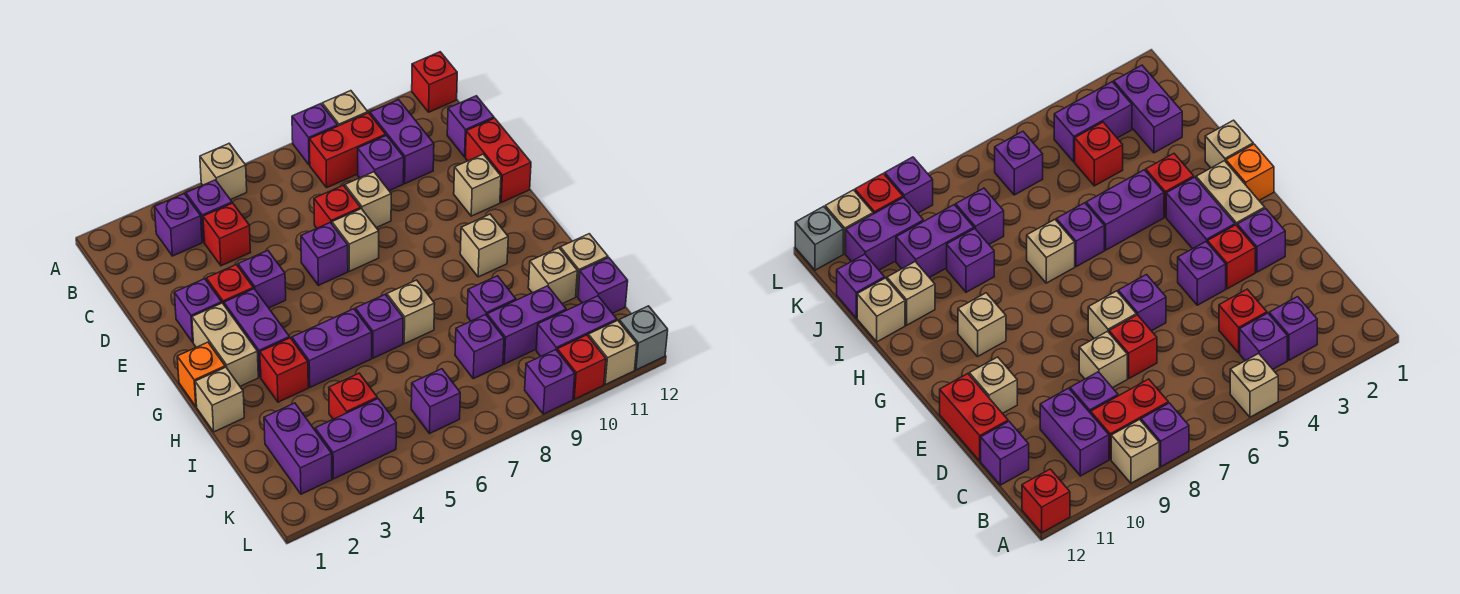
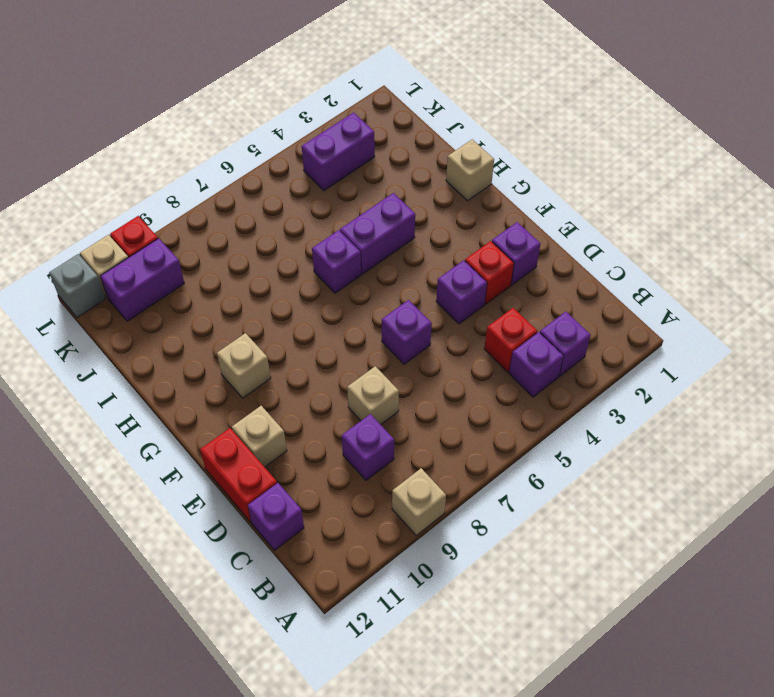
none -> tan brick A5 level 1
none -> purple brick A8 level 1
none -> red brick A12 level 1
none -> red brick B8:B9 level 1

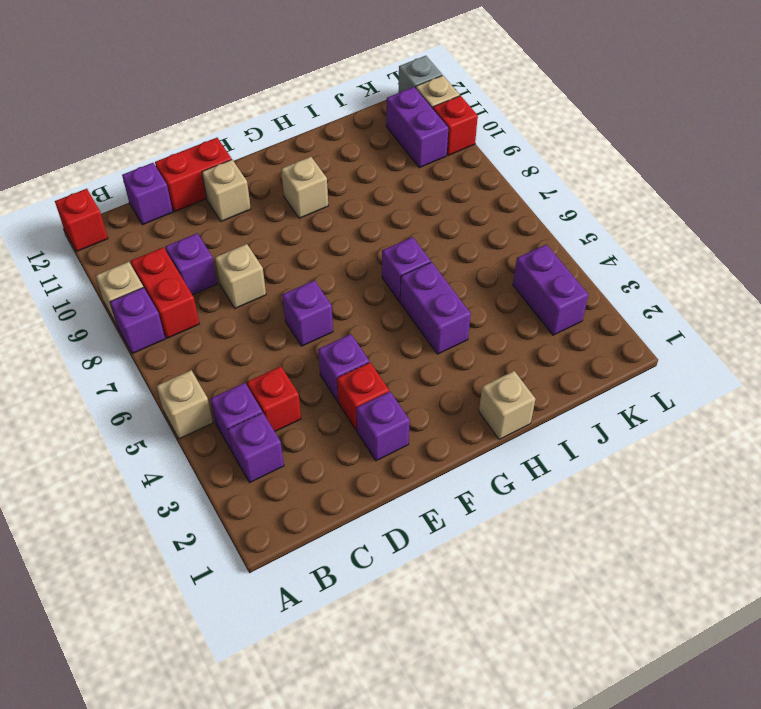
none -> purple brick B10:C10 level 1
none -> red brick D7 level 1
none -> tan brick E7 level 1
none -> tan brick F2:G2 level 1

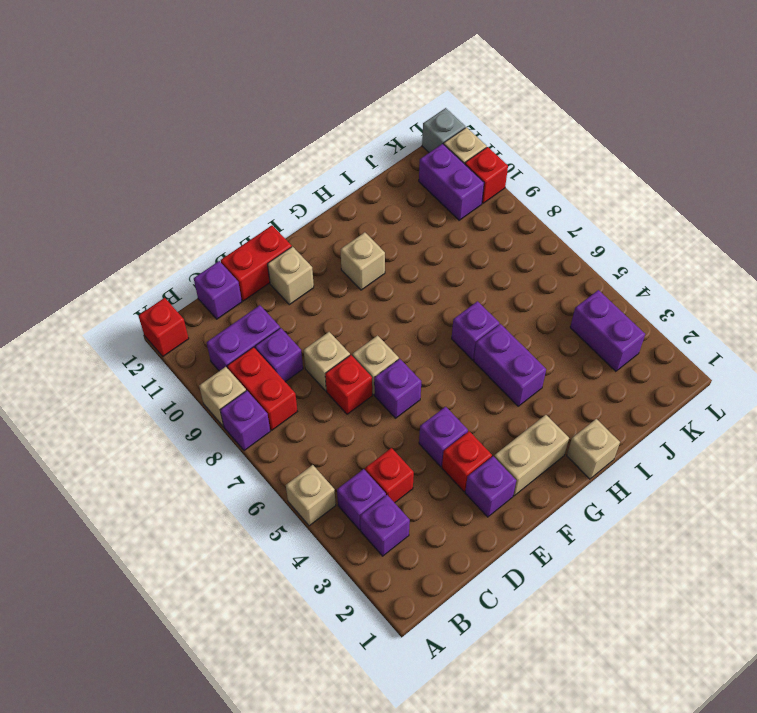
none -> purple brick F3:G3 level 1
none -> orange brick G1 level 1
none -> red brick H3 level 1
none -> tan brick H7 level 1

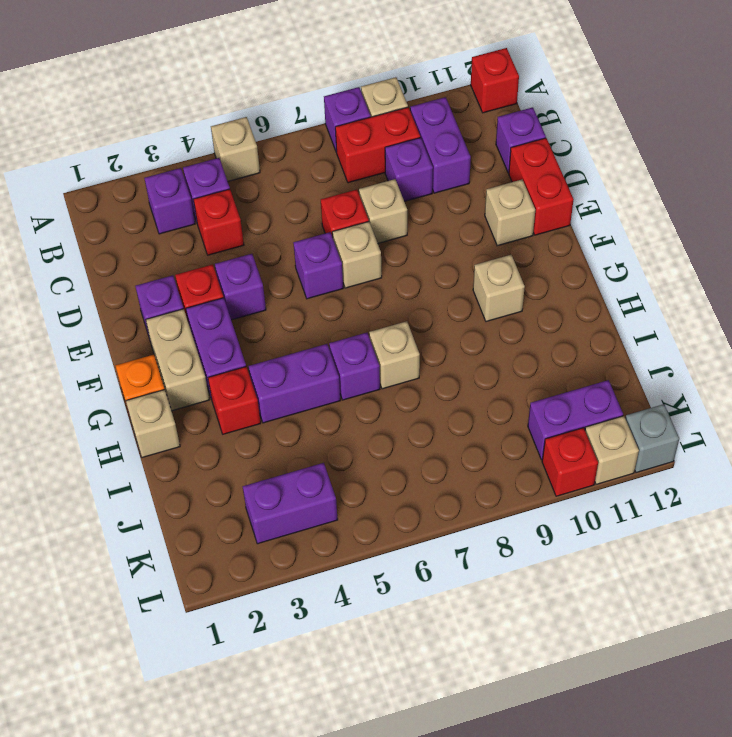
none -> purple brick I9 level 1
none -> tan brick I11 level 1
none -> tan brick I12 level 1
none -> purple brick J2:K2 level 1

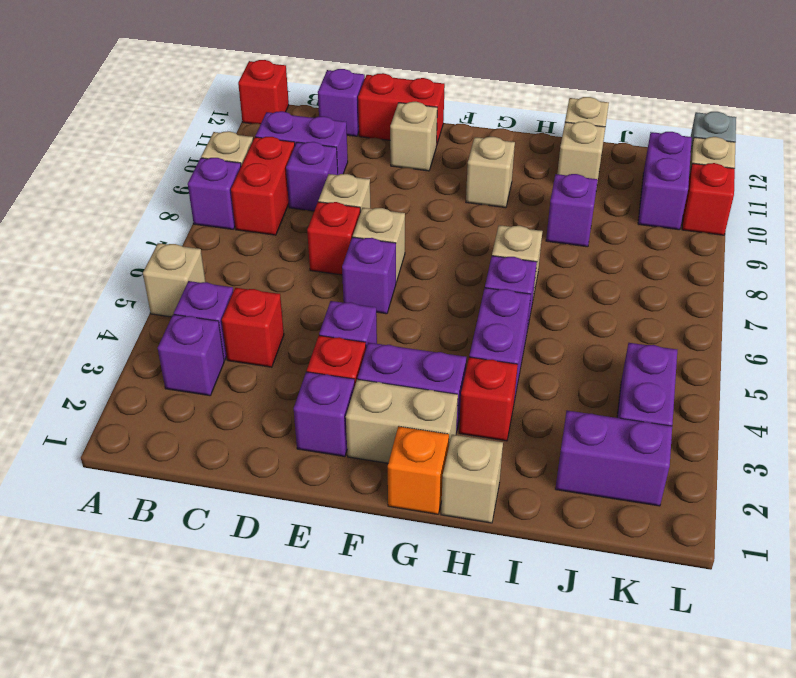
none -> red brick J4 level 1
none -> purple brick J8 level 1
none -> purple brick J9:J10 level 1
none -> purple brick J12 level 1

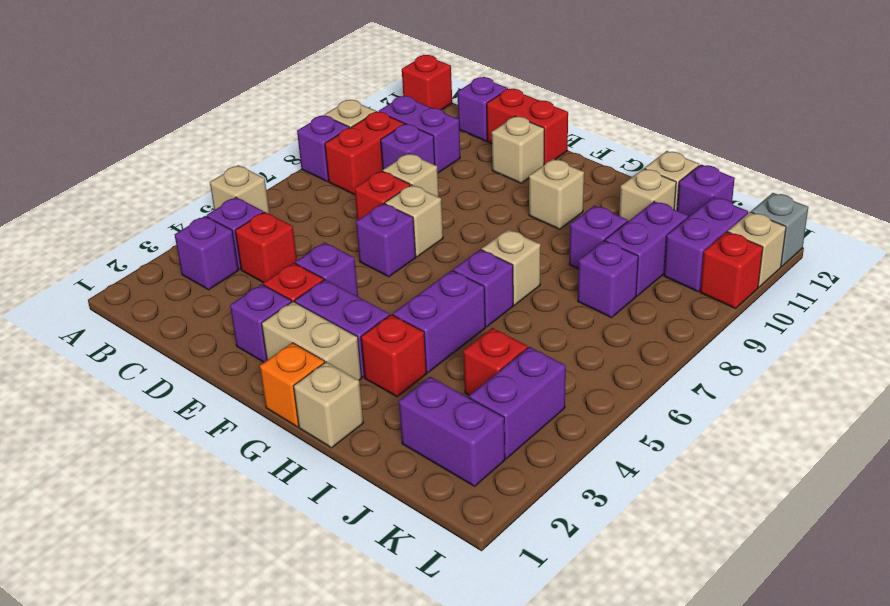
none -> purple brick K6 level 1
none -> purple brick L9 level 1

